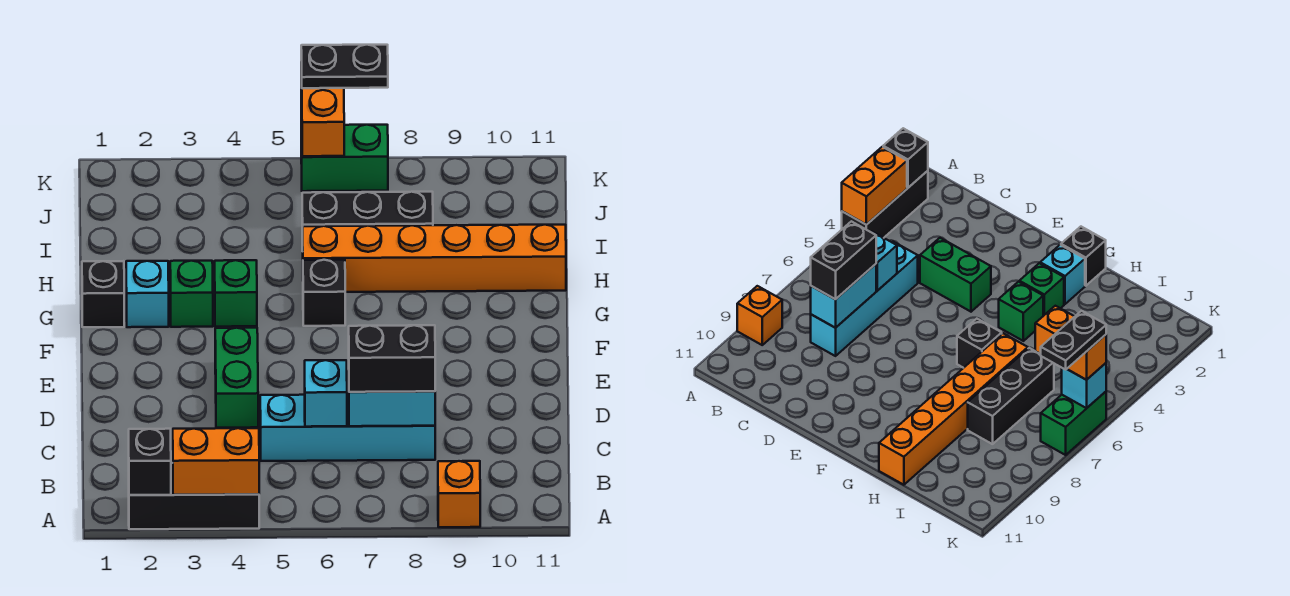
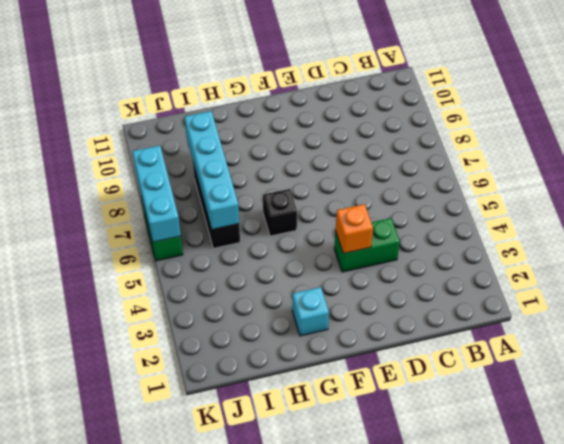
orange brick E4 level 2 -> orange brick A9 level 1
cyan brick I6:I9 level 2 -> cyan brick C5:C8 level 1
cyan brick K6:K8 level 2 -> cyan brick K6 level 2
none -> black brick A2:A4 level 1
none -> black brick G1 level 1
none -> green brick G3 level 1

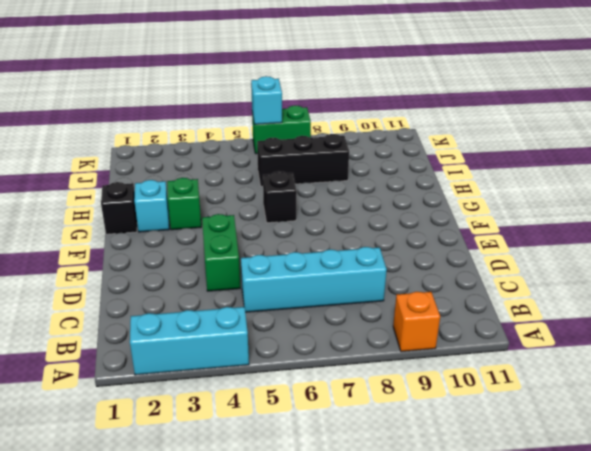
cyan brick A2:A4 level 1 -> black brick A2:A4 level 1
none -> green brick G4 level 1
none -> orange brick H6:H11 level 1
none -> black brick A2 level 2

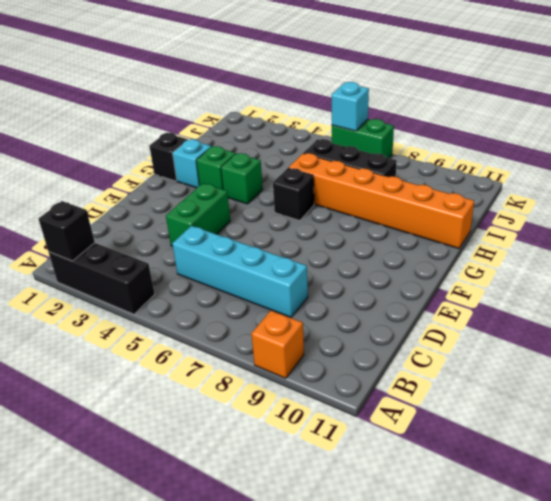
none -> orange brick A3:A4 level 2
none -> cyan brick C6 level 2
none -> cyan brick C7:C8 level 2

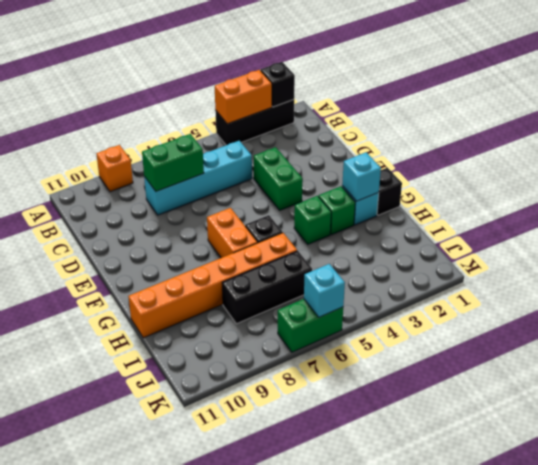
green brick C7:C8 level 2 -> cyan brick C7:C8 level 2
orange brick F7:G7 level 1 -> orange brick J6:K6 level 3
cyan brick G2 level 2 -> cyan brick C6 level 2
none -> black brick C7:C8 level 3
none -> black plate K6:K7 level 4

